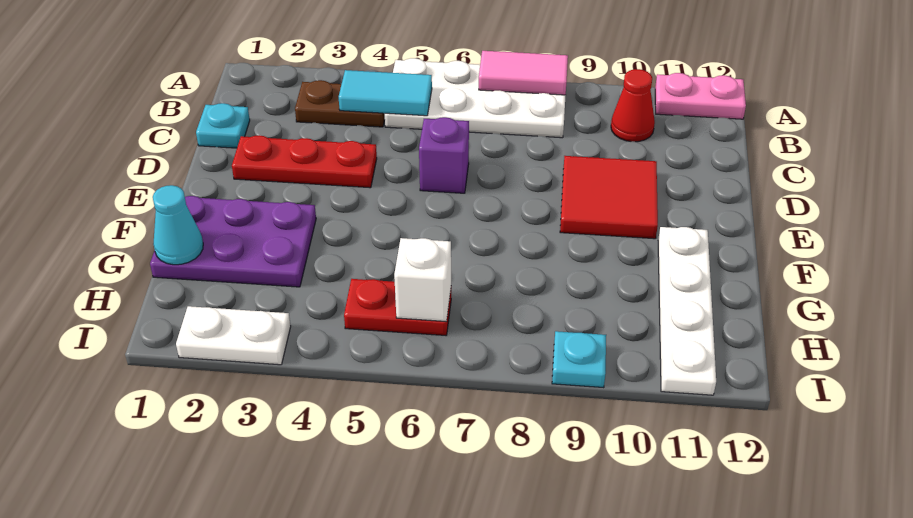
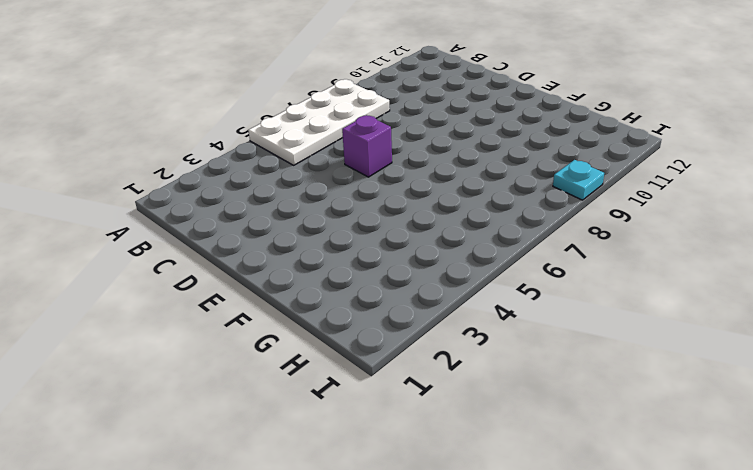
none -> pink plate A11:A12 level 1
none -> brown plate B3:B4 level 1
none -> red cone B10 level 1

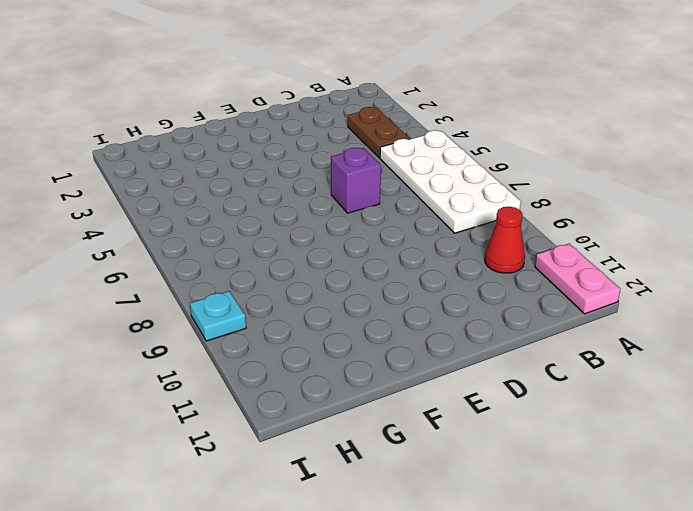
none -> cyan plate C1 level 1
none -> red plate D2:D4 level 1
none -> red tile D9:E10 level 1

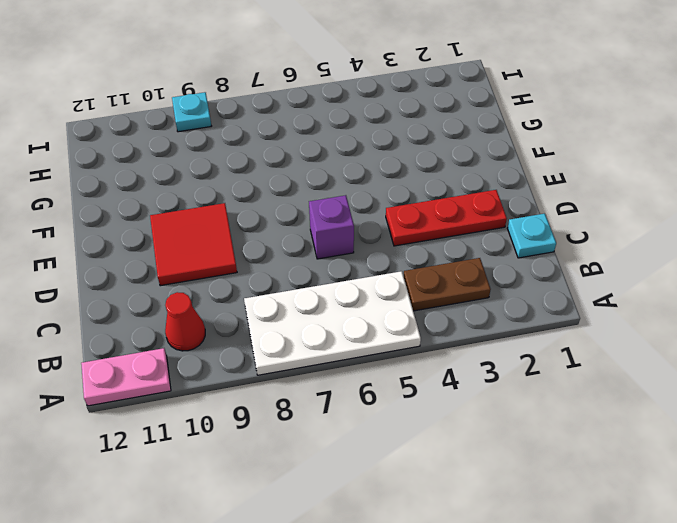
none -> purple plate F1:G3 level 1
none -> white plate F11:I11 level 1
none -> red plate H5:H6 level 1

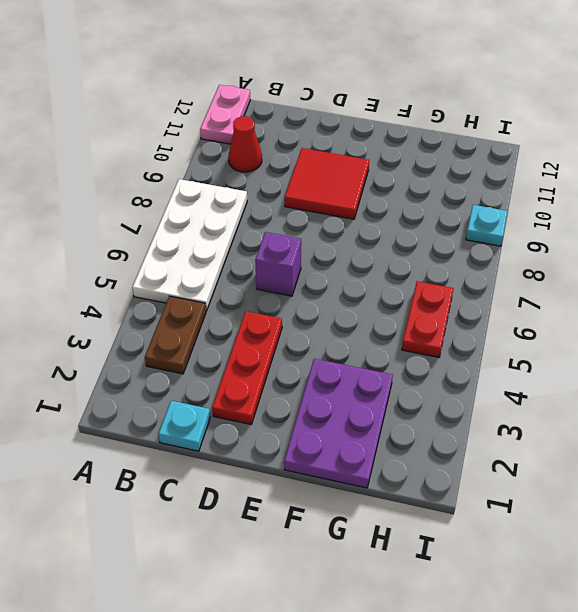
none -> white plate F11:I11 level 1
none -> white plate I2:I3 level 1
none -> pink tile A7:A8 level 2

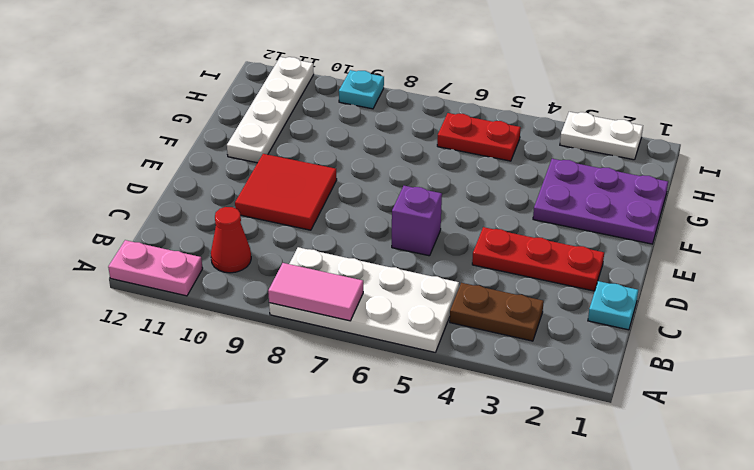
none -> cyan tile B4:B5 level 2
none -> cyan cone G1 level 2
none -> white brick H6 level 2

